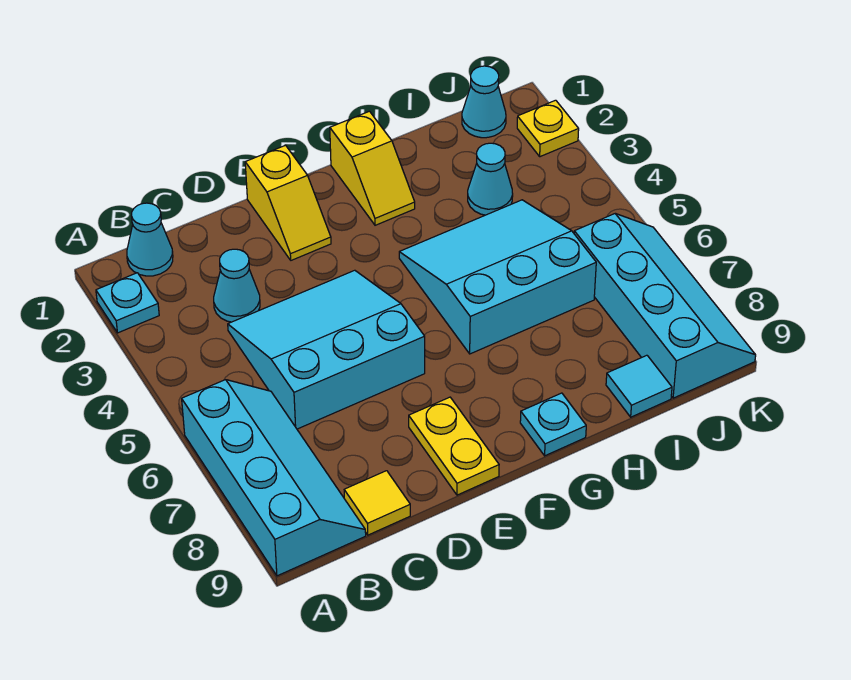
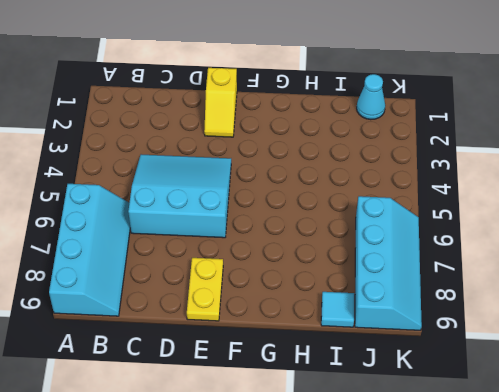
none -> cyan plate A2 level 1
none -> cyan cone B1 level 1
none -> cyan cone C3 level 1

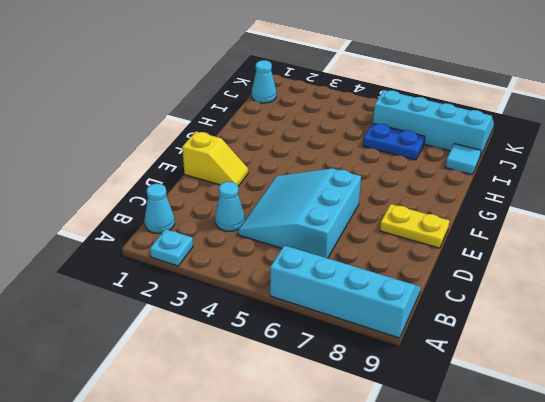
blue plate I6:I7 level 1 -> cyan slope G4:I6 level 1 top 6
none -> yellow tile C9 level 1
none -> yellow slope G1:G2 level 1 top 1
none -> cyan plate G9 level 1

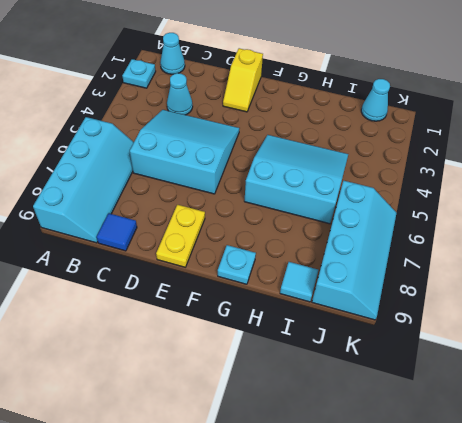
blue tile C9 level 1 -> yellow tile C9 level 1
none -> yellow slope G1:G2 level 1 top 1
none -> cyan cone I3 level 1
none -> yellow plate K2 level 1

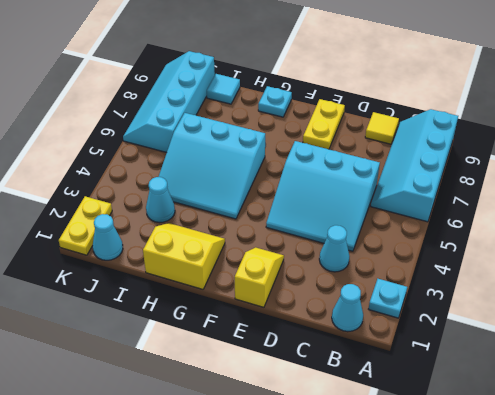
yellow slope G1:H2 level 1 top 1 -> yellow slope G1:G2 level 1 top 1
yellow plate K1:K2 level 1 -> yellow plate K2 level 1

